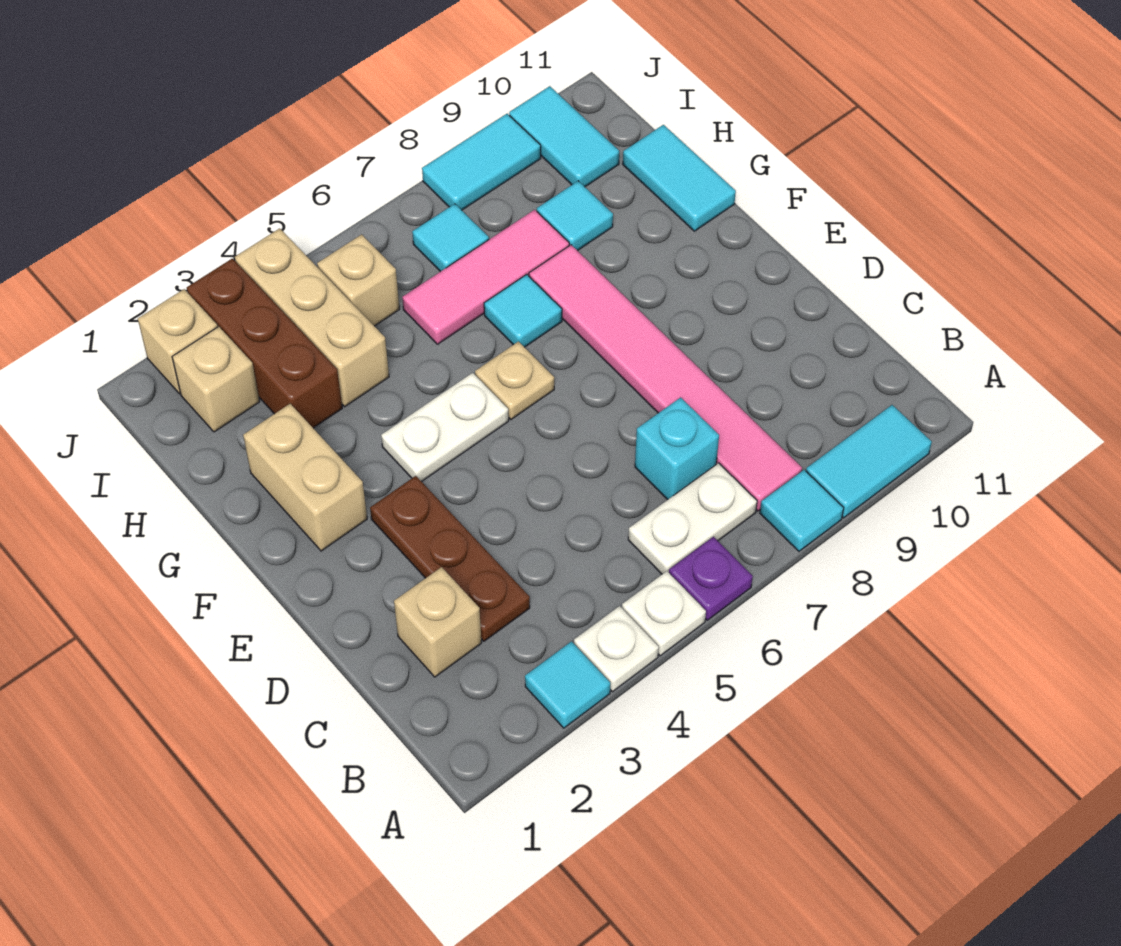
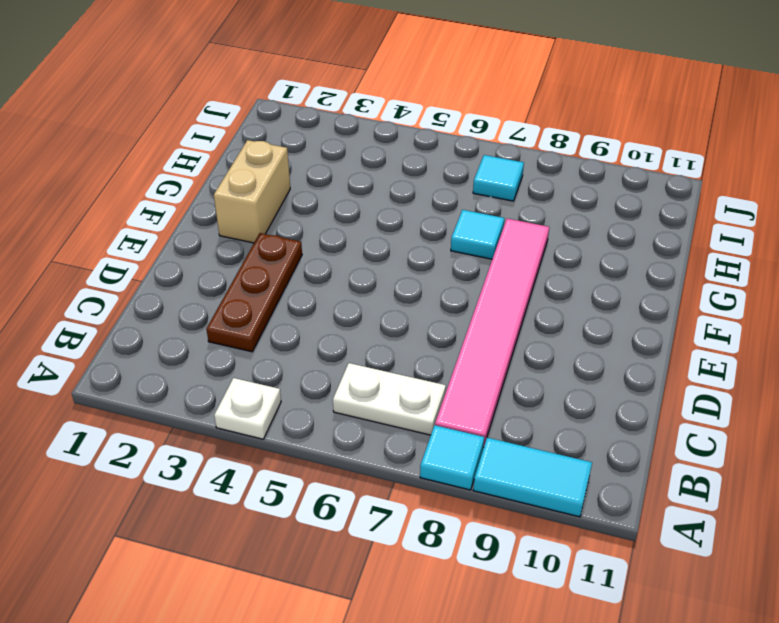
none -> cyan tile A3 level 1
none -> white plate A5 level 1
none -> purple plate A6 level 1

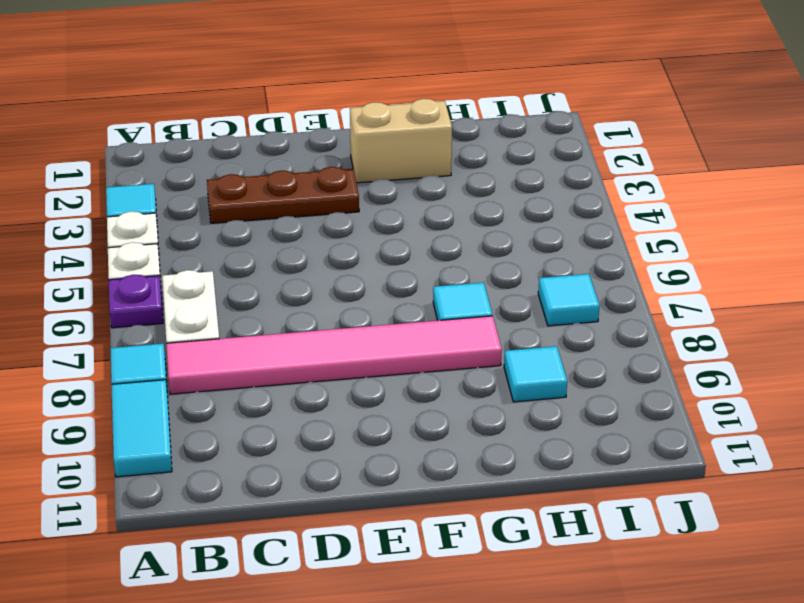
none -> tan brick C2 level 1
none -> cyan brick C7 level 1
none -> white plate F4:F5 level 1

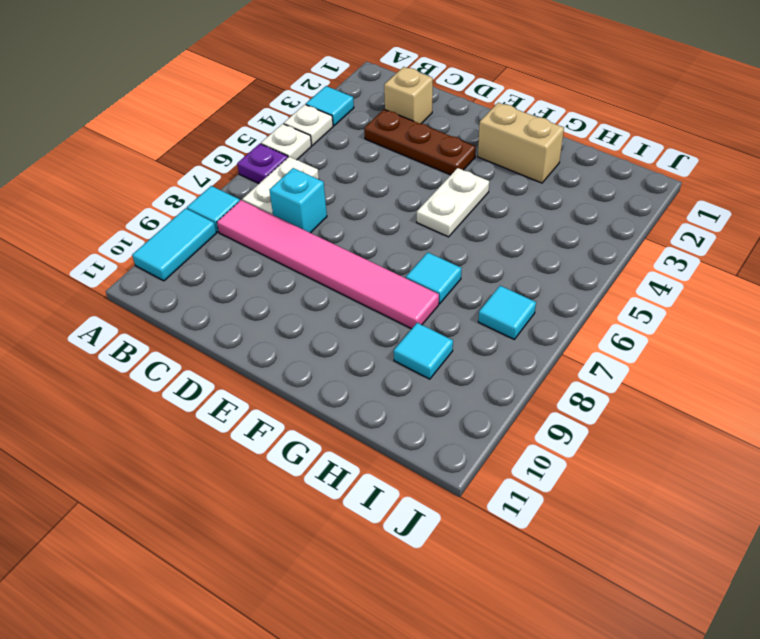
none -> tan plate F6 level 1
none -> cyan tile G11:H11 level 1
none -> brown brick H3:J3 level 1

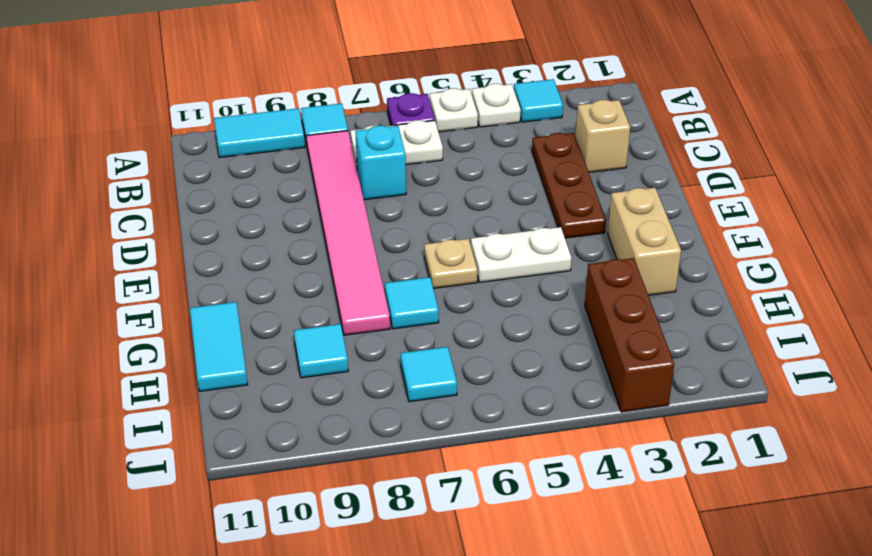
none -> tan brick H4:J4 level 1
none -> pink tile H6:H8 level 1
none -> tan brick I2 level 1

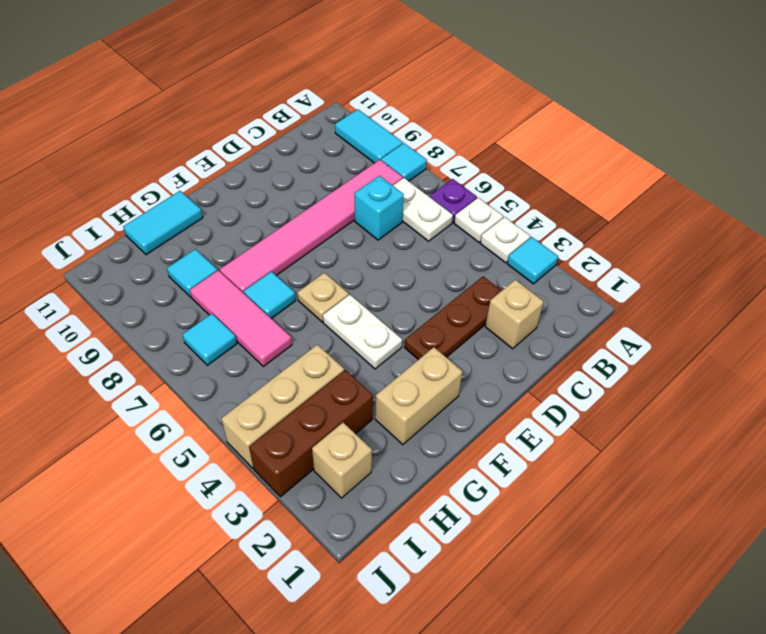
none -> tan brick I5 level 1
none -> cyan tile I10:J10 level 1
none -> tan brick J2 level 1

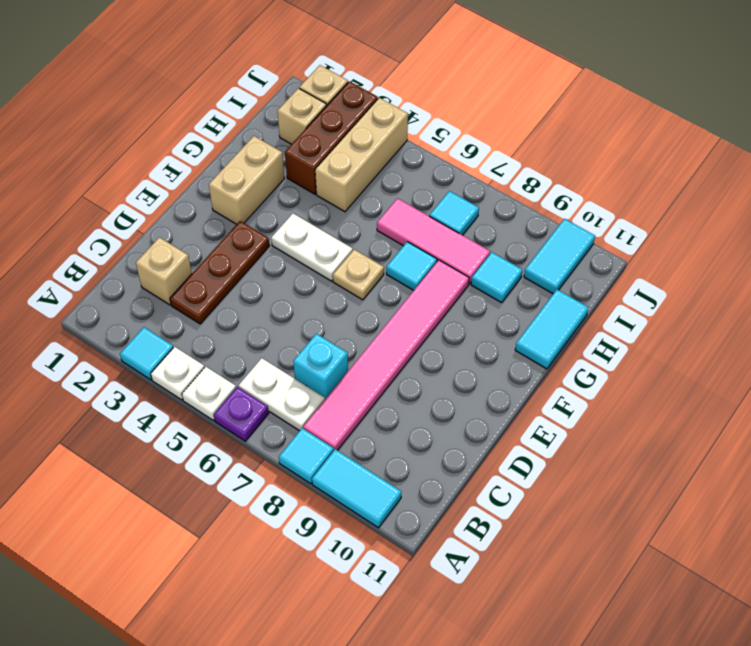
none -> tan brick I5 level 1
none -> cyan tile J8:J9 level 1

